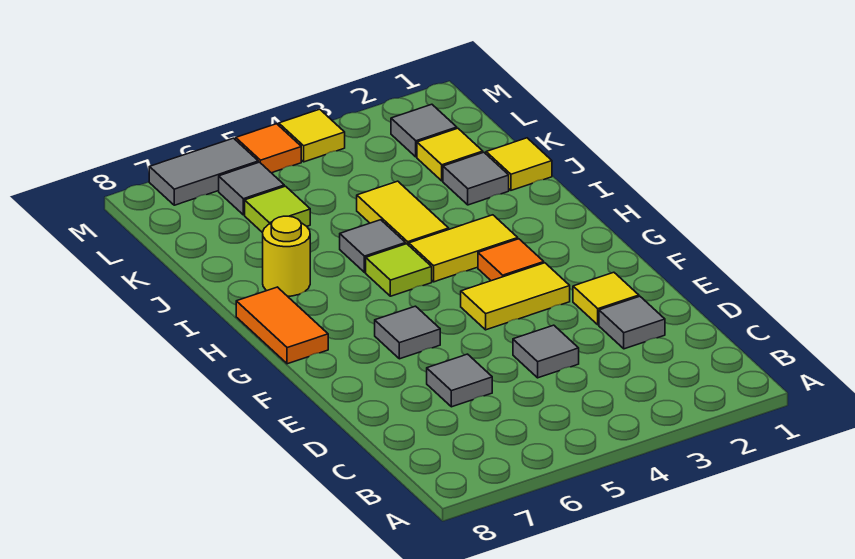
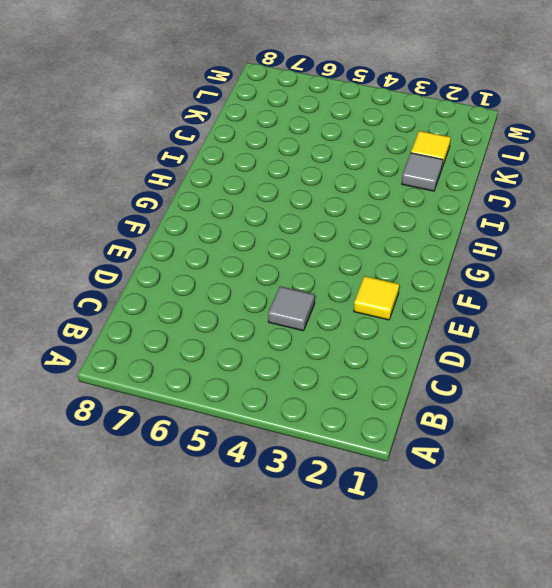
none -> grey tile D2 level 1
none -> grey tile D6 level 1
none -> yellow tile F3:F4 level 1

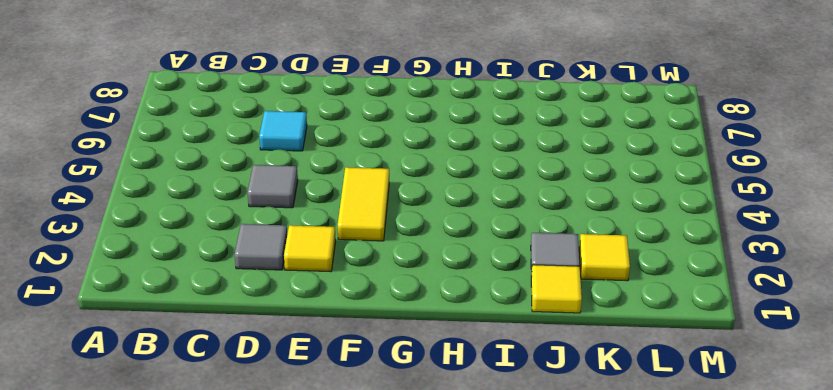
cyan tile D6 level 1 -> grey tile D6 level 1
none -> grey tile F6 level 1
none -> orange tile G3 level 1
none -> orange tile G8:H8 level 1

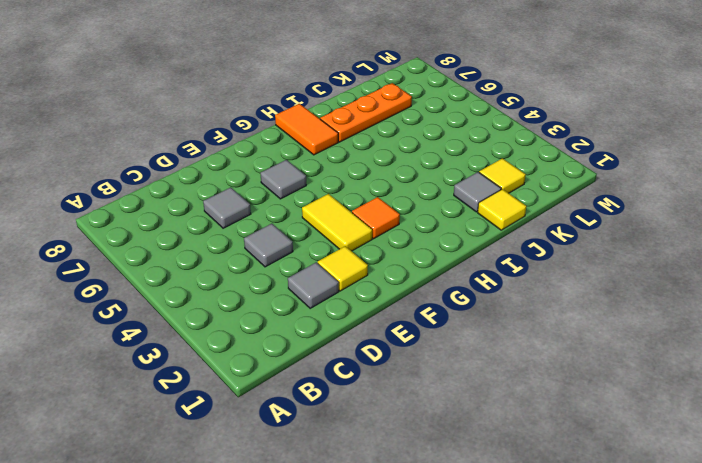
orange tile H7:H8 level 1 -> orange tile G8:H8 level 1
orange plate I7:K7 level 1 -> yellow round brick I7 level 1
none -> yellow tile H3:H4 level 1
none -> lime tile H5 level 1
none -> yellow tile I4:J4 level 1

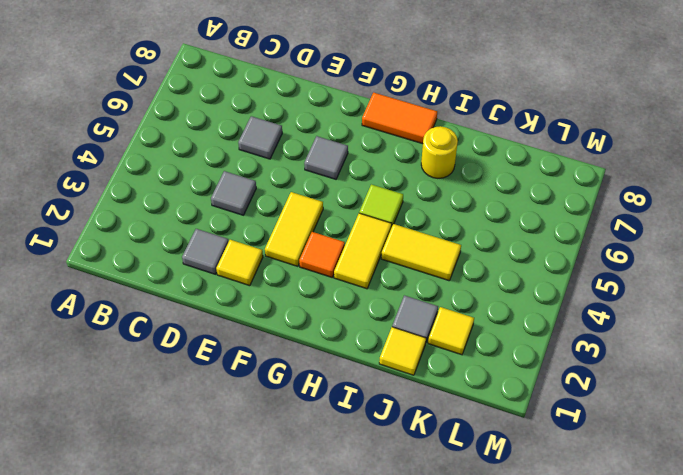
none -> grey tile I5 level 1
none -> lime tile K6 level 1
none -> grey tile L2 level 1

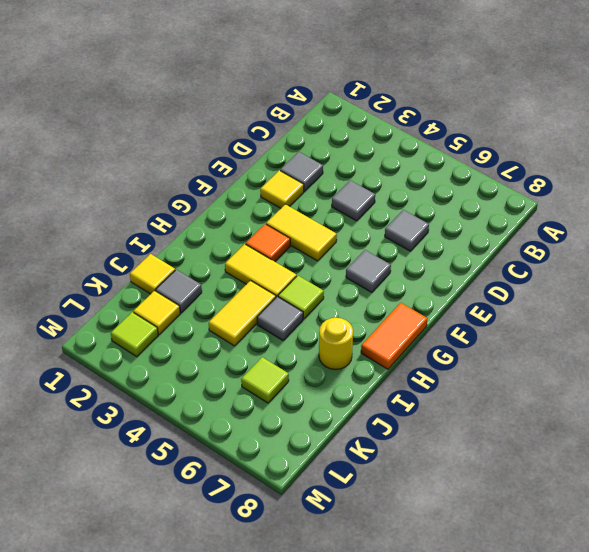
lime tile L2 level 1 -> grey tile L2 level 1
none -> grey tile L6 level 1
none -> yellow tile M4 level 1
none -> orange tile M5 level 1

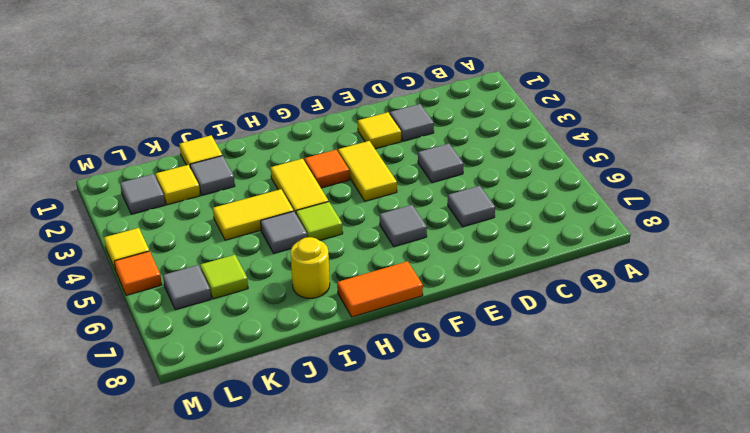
none -> grey tile M6:M7 level 1

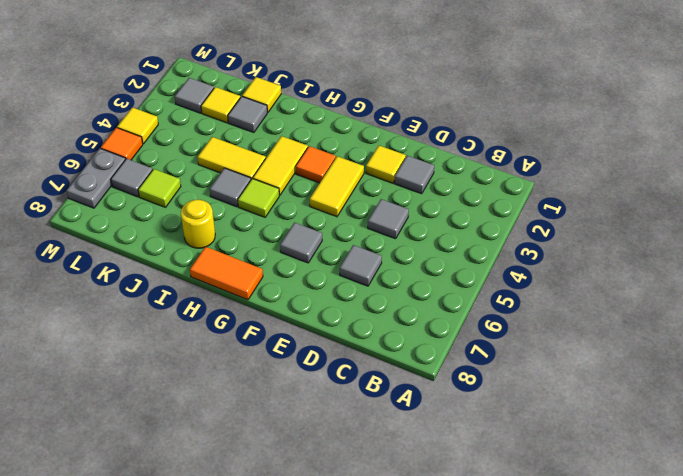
grey plate M6:M7 level 1 -> grey tile M6:M7 level 1

